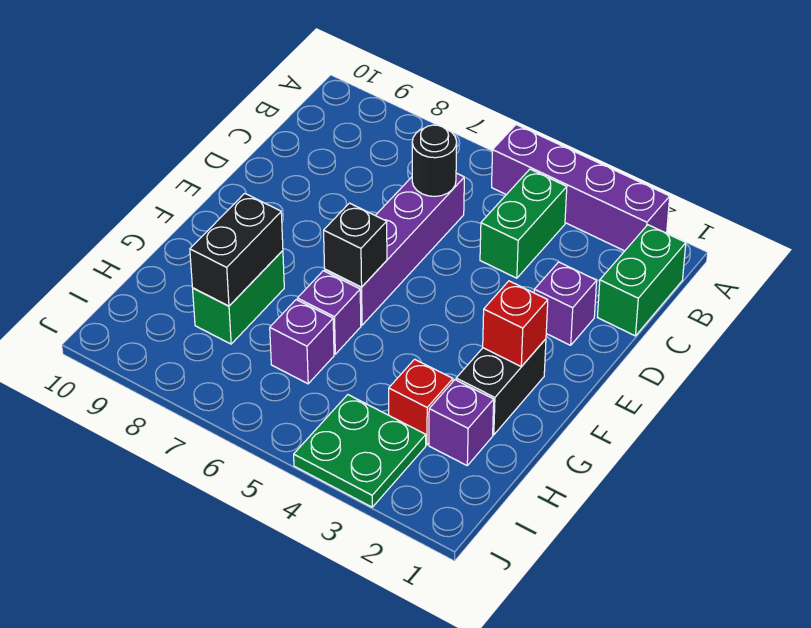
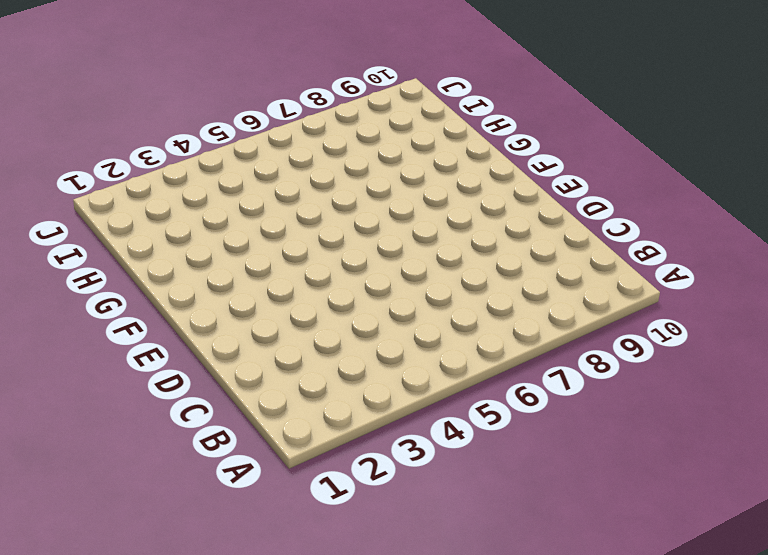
none -> purple brick A2:A5 level 1
none -> green brick B1:C1 level 1
none -> green brick B4:C4 level 1

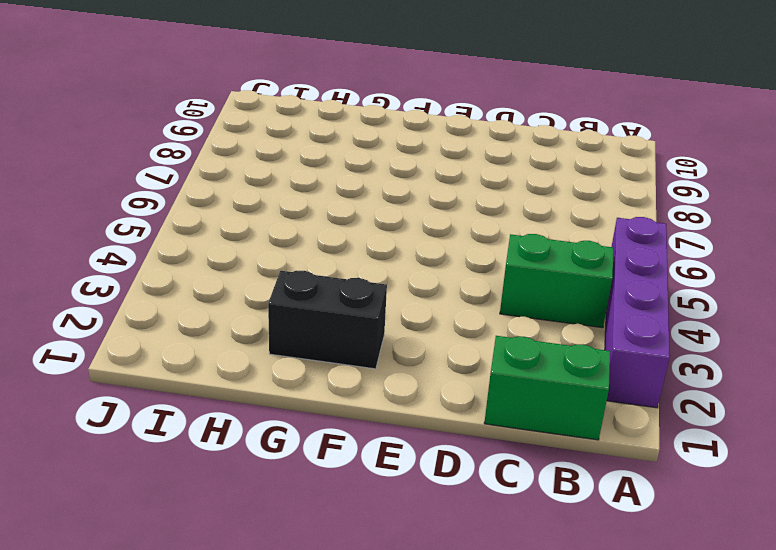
none -> purple brick C6:F6 level 1
none -> purple brick D2 level 1
none -> purple brick G6 level 1

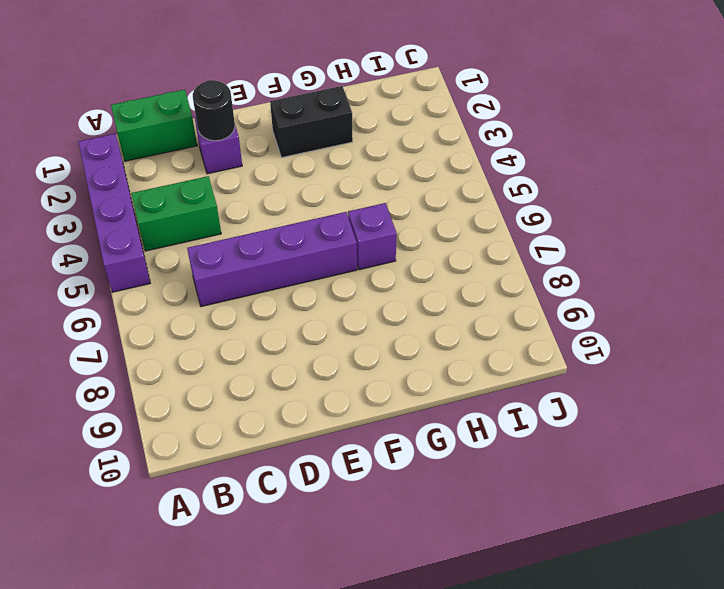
black round brick D2 level 2 -> black round brick C6 level 2
none -> green brick G8:H8 level 1
none -> purple brick H2 level 1
none -> red brick H3 level 1

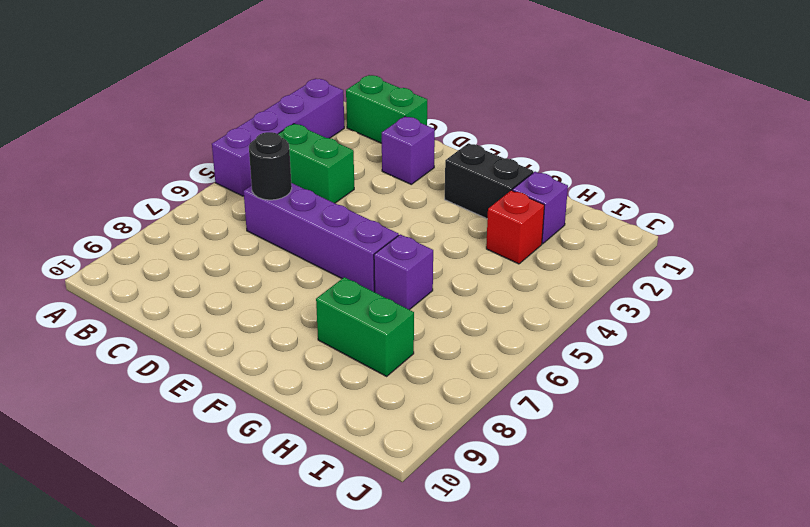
none -> purple brick H6 level 1
none -> green plate I3:J4 level 1
none -> red brick F2 level 2

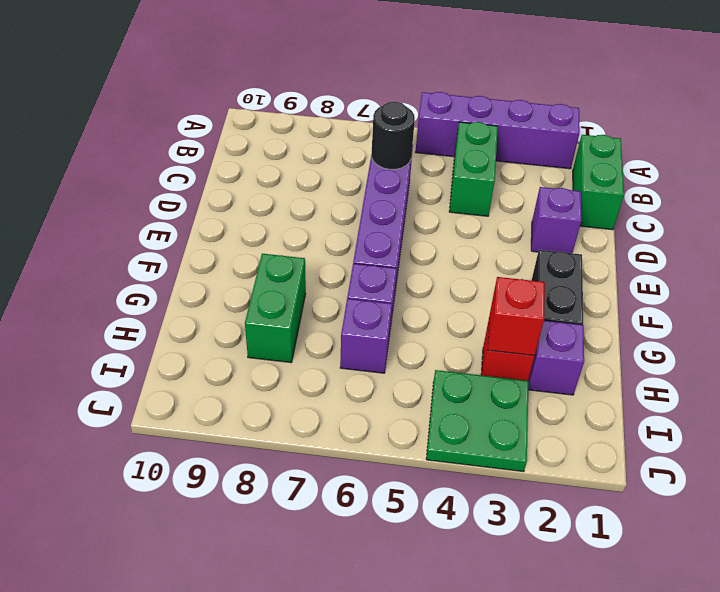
red brick H3 level 2 -> red brick F2 level 2
none -> black brick F6 level 2
none -> black brick G8:H8 level 2

